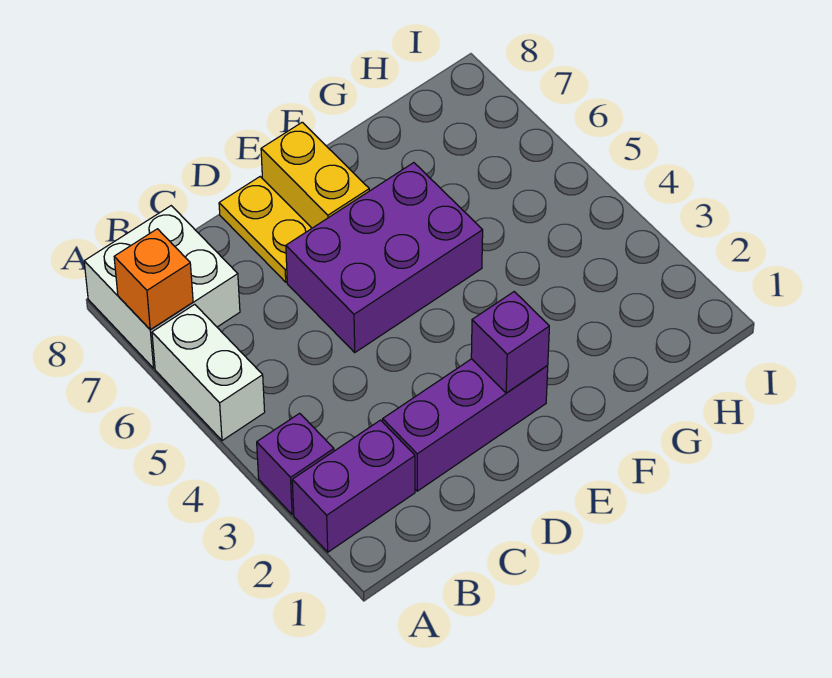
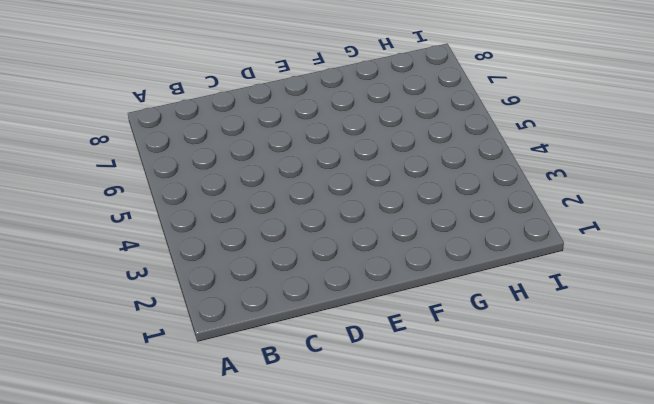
none -> purple brick A2:B2 level 1
none -> purple brick A3 level 1

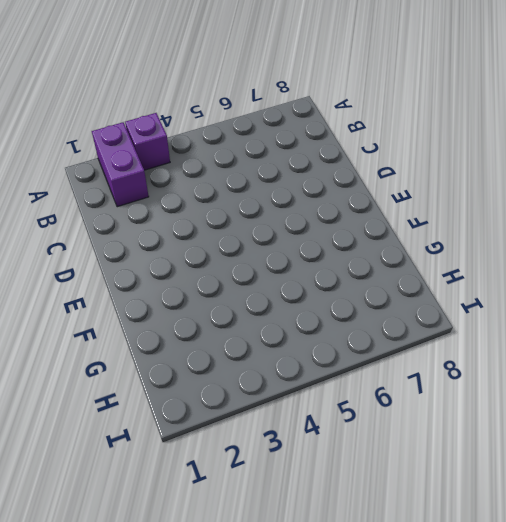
none -> white brick A5:A6 level 1
none -> white brick A7:B8 level 1

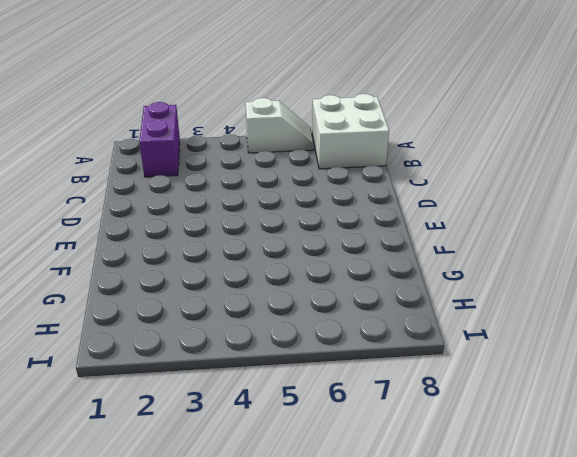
white slope A5:A6 level 1 top 5 -> white brick A5:A6 level 1
none -> purple brick A3 level 1
none -> purple brick C2:E2 level 1

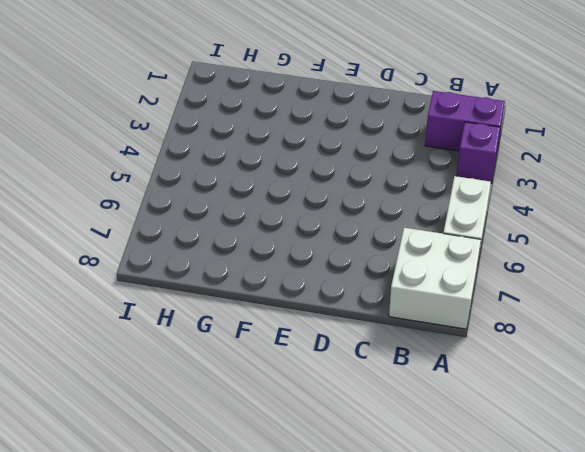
none -> purple brick C2:E2 level 1
none -> purple brick D5:F6 level 1

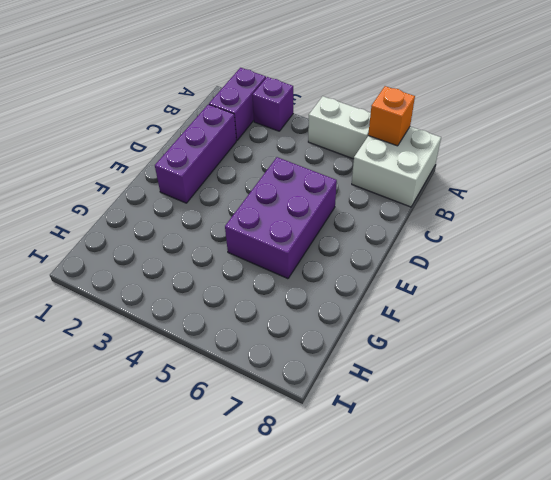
none -> yellow plate D7:D8 level 1
none -> yellow brick E7:E8 level 1

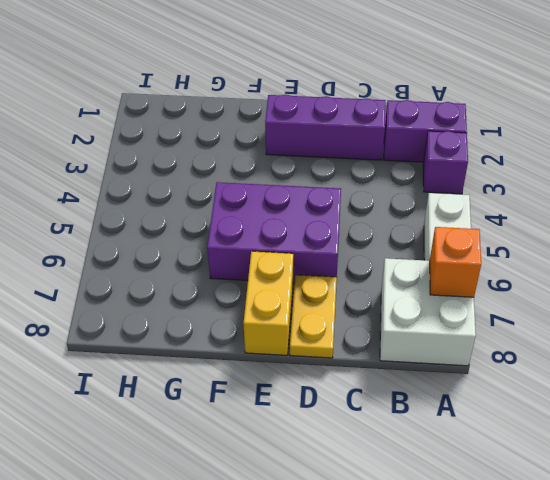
none -> purple brick E2 level 2

